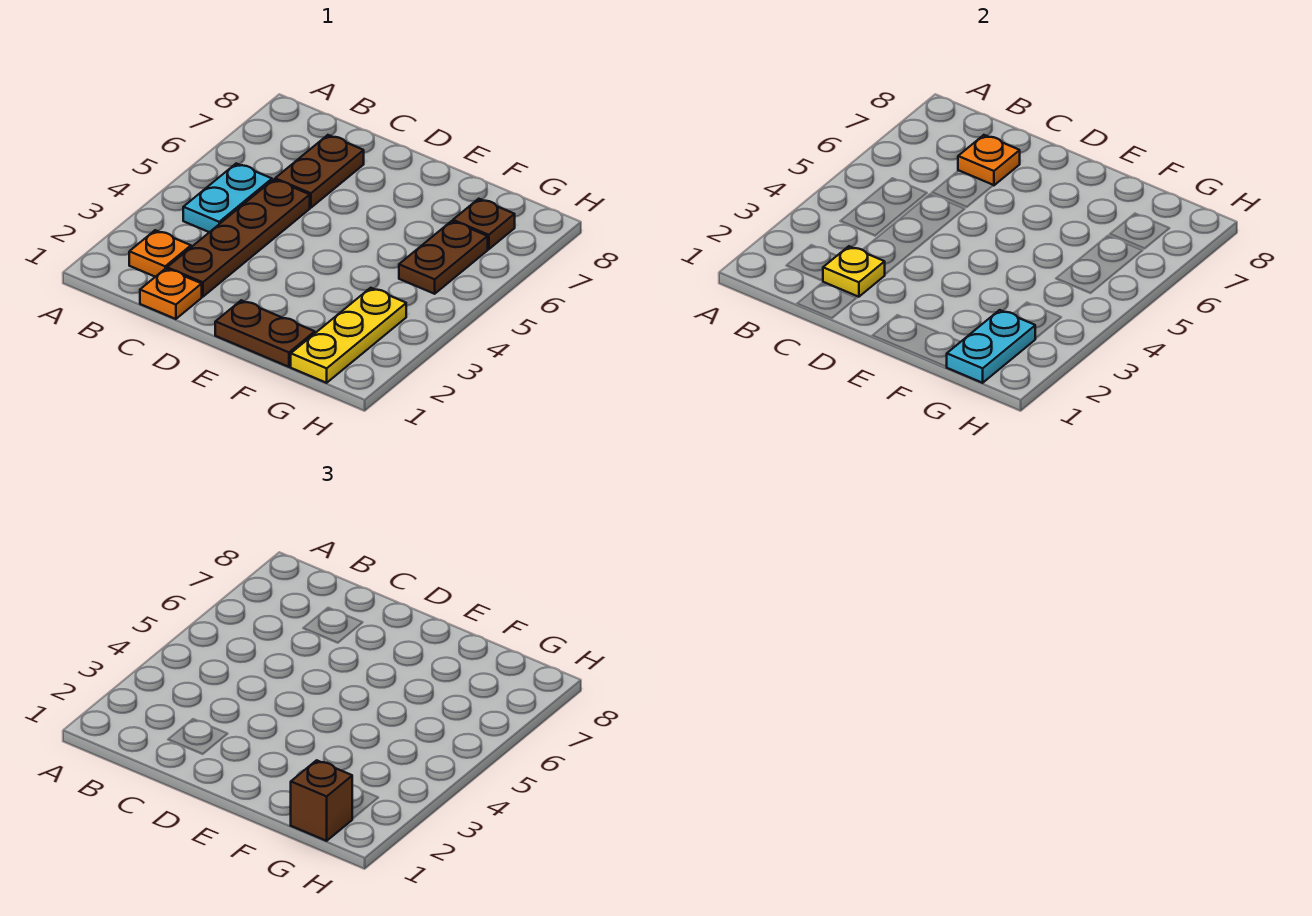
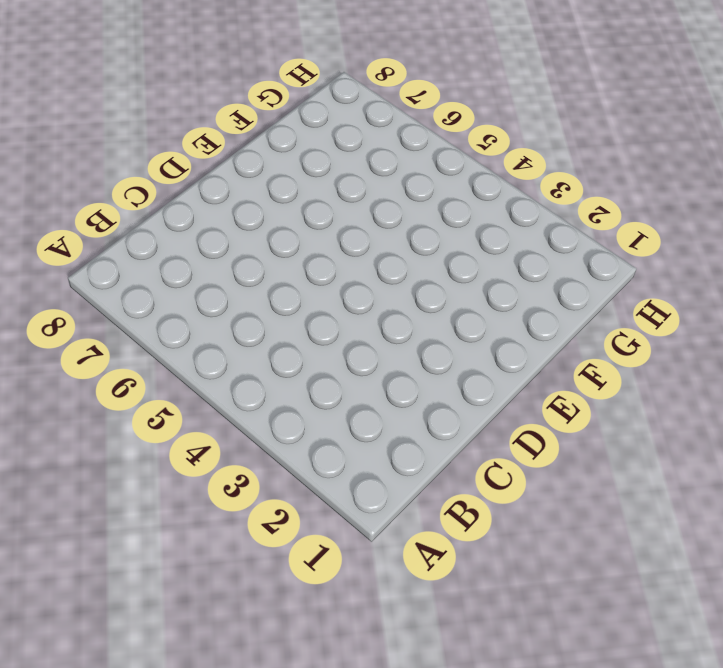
none -> orange plate B2 level 1
none -> cyan plate B4:B5 level 1
none -> orange plate C1 level 1

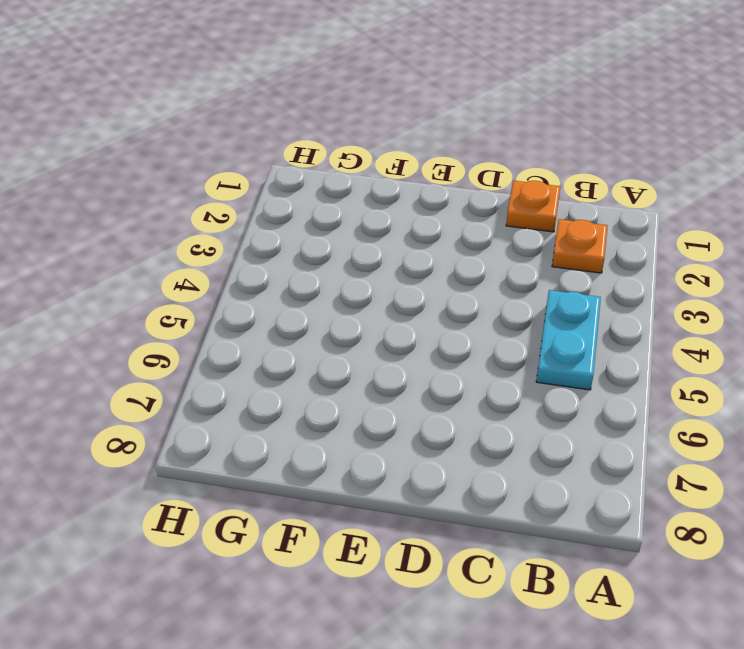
none -> brown plate C2:C5 level 1
none -> brown plate C6:C7 level 1
none -> brown plate E1:F1 level 1

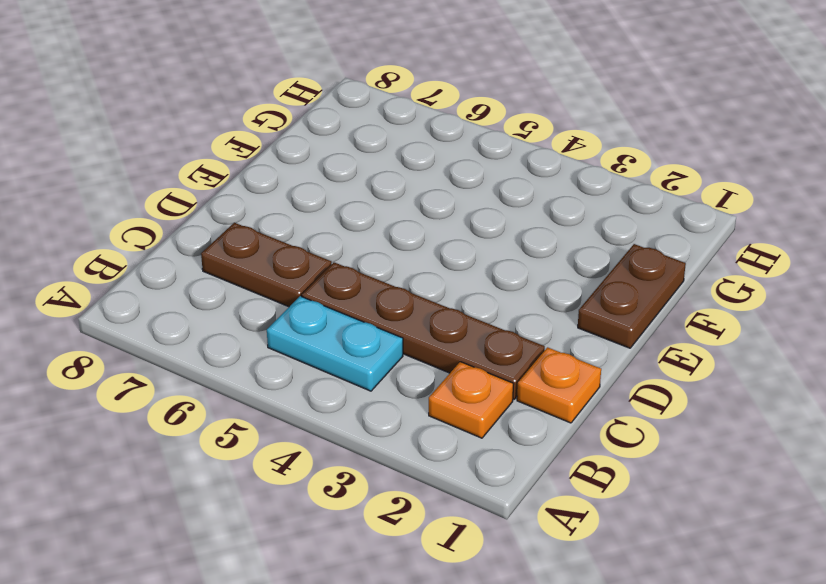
none -> yellow plate G1:G3 level 1
none -> brown plate G5:G6 level 1
none -> brown plate G7 level 1

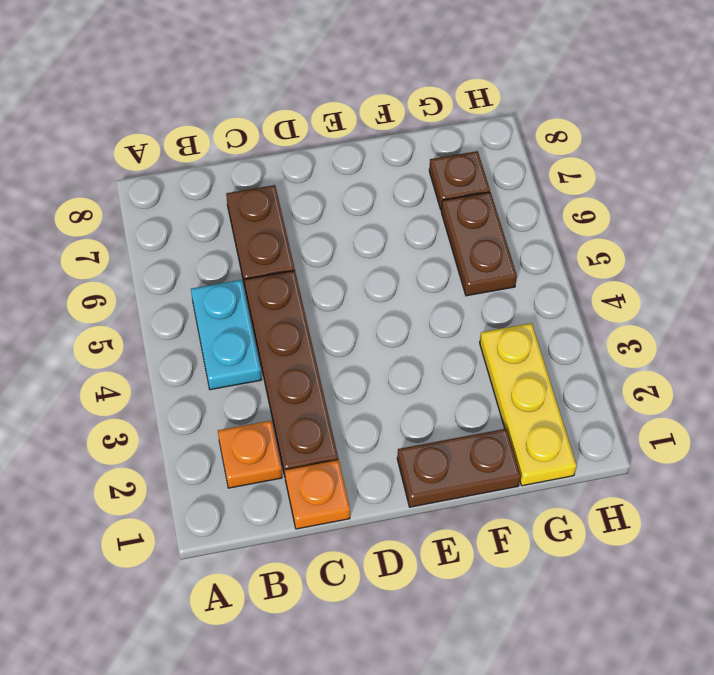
none -> yellow plate C2 level 2
none -> orange plate C7 level 2
none -> cyan plate G1:G2 level 2

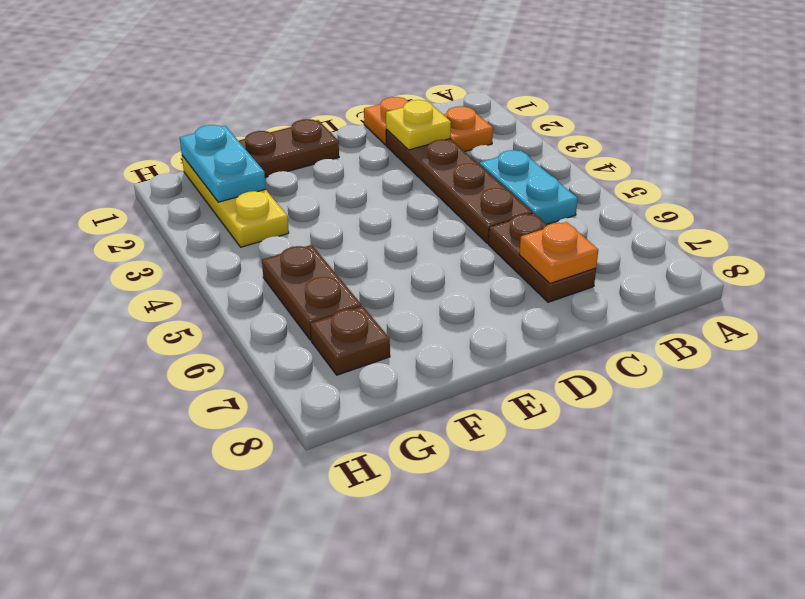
none -> brown brick G1 level 3

